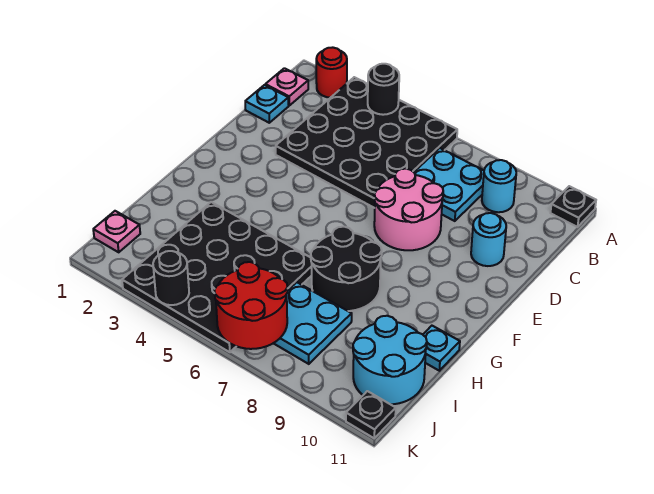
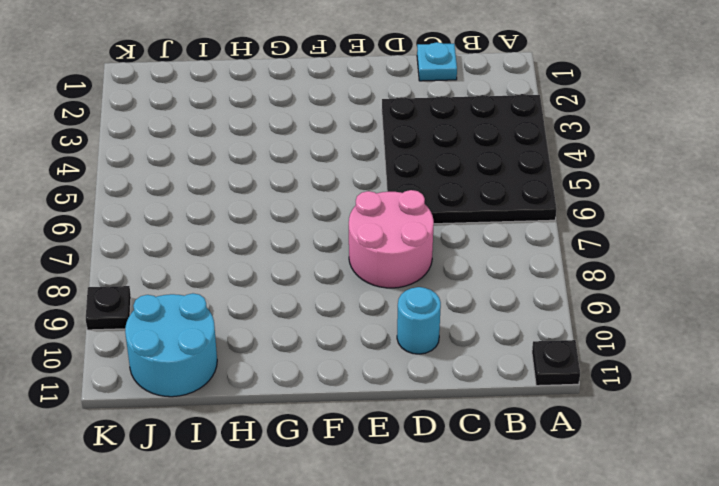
black plate K9 level 1 -> black plate K11 level 1
none -> red round brick A2 level 1
none -> pink plate B1 level 1
none -> cyan plate B7:C8 level 1

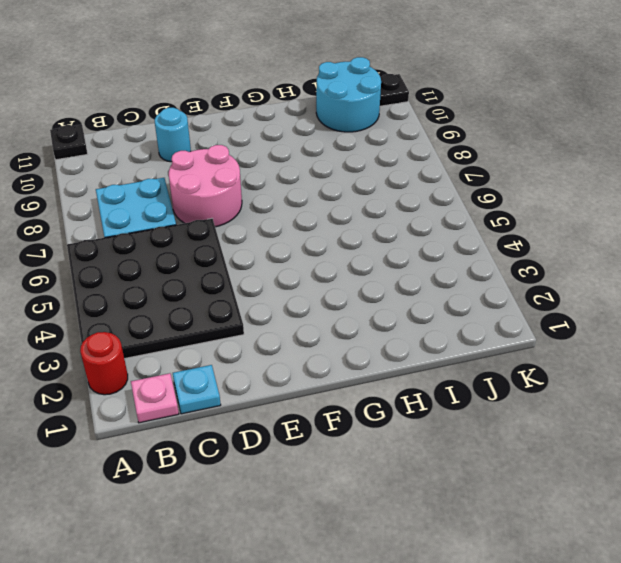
none -> cyan round brick B9 level 1
none -> black round brick G7:H8 level 1
none -> black plate H3:K6 level 1

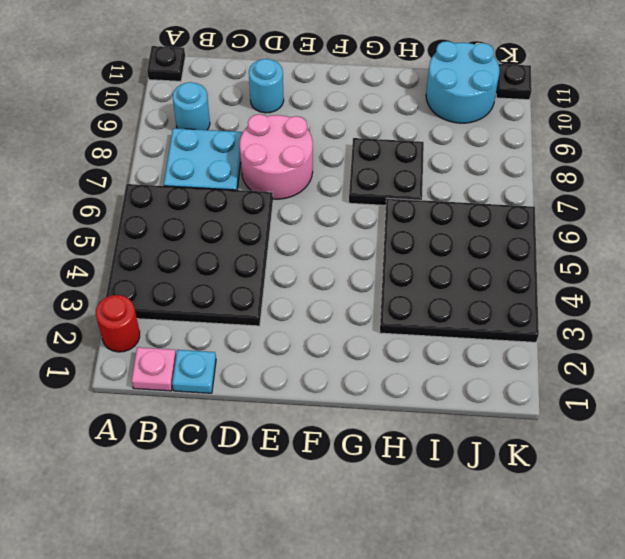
black plate G7:H8 level 1 -> black round brick G7:H8 level 1
none -> cyan plate H11 level 1
none -> cyan plate I7:J8 level 1
none -> pink plate J1 level 1

